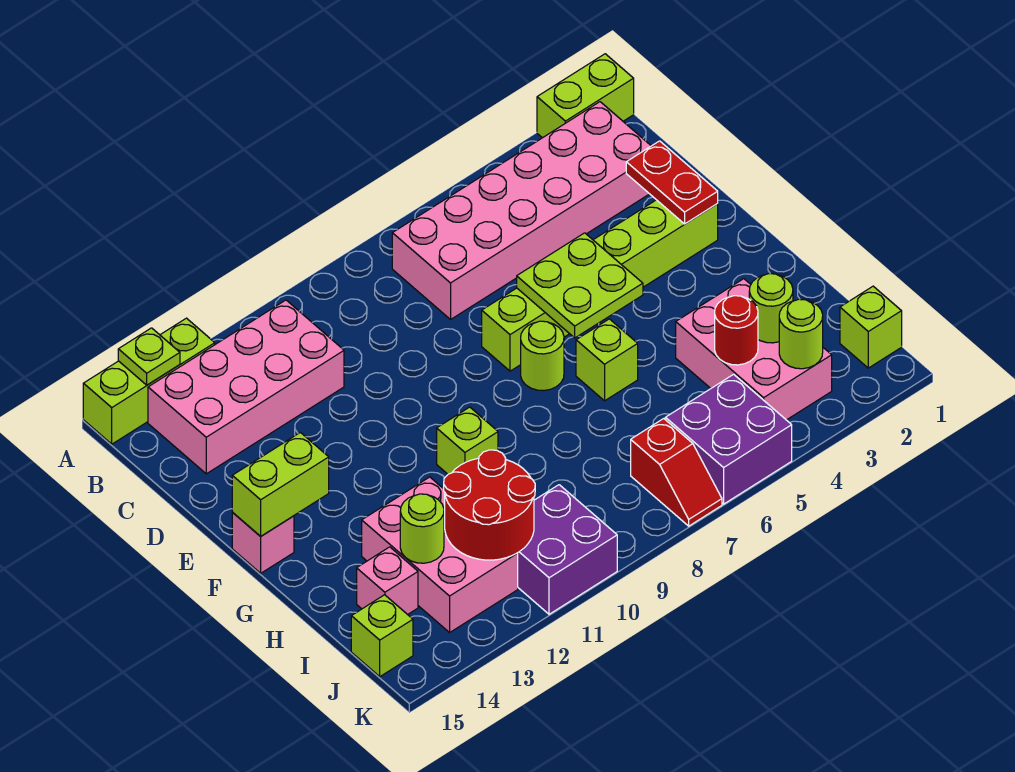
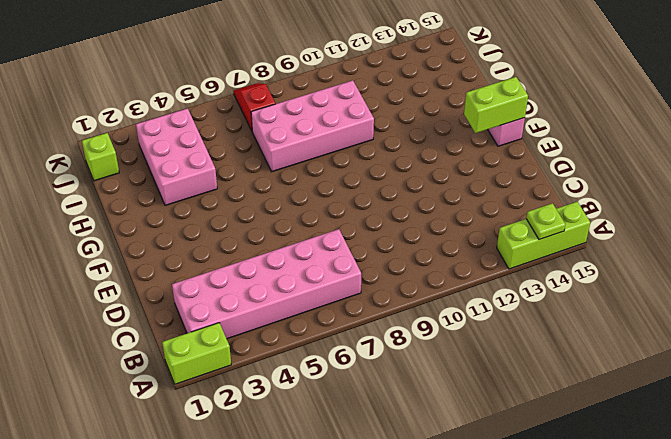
pink brick H7:I10 level 1 -> pink brick B11:C14 level 1
none -> lime brick E2:E7 level 1
none -> lime round brick F7 level 1
none -> lime brick G6 level 1

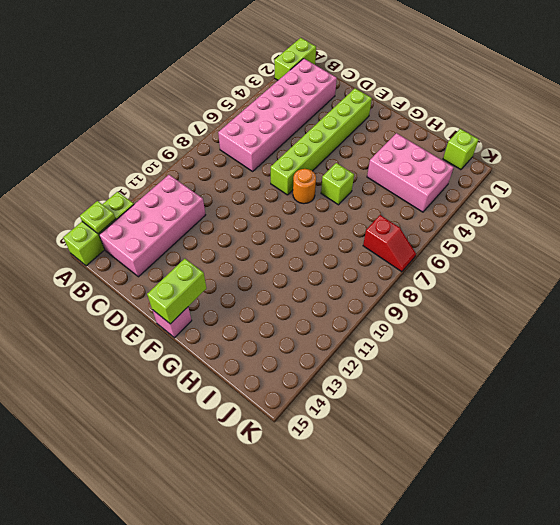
orange round brick F7 level 1 -> lime round brick F7 level 1
none -> lime brick G10 level 1
none -> pink brick H12:J13 level 1
none -> pink brick I14 level 1

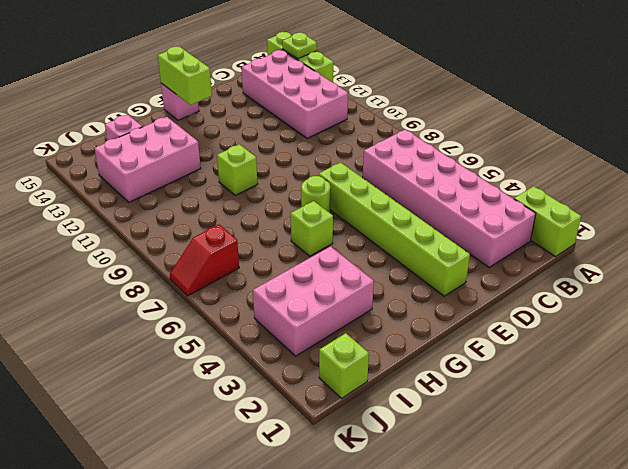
none -> purple brick J5:K6 level 1
none -> purple brick J10:K11 level 1
none -> lime brick J15 level 1

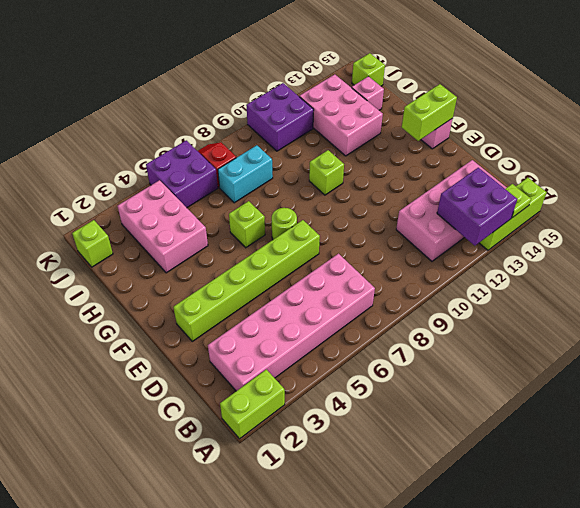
purple brick A12:B13 level 2 -> none
cyan brick I7:I8 level 1 -> none
none -> red plate D2:E2 level 2
none -> lime plate E5:F6 level 2
none -> lime round brick I3 level 2

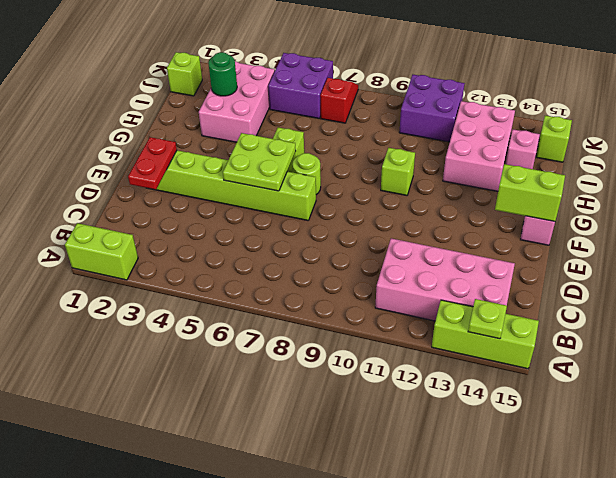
green round brick I3 level 2 -> lime round brick I3 level 2
none -> pink brick B2:C7 level 1
none -> red round brick I4 level 2
none -> red round brick I11:J12 level 2

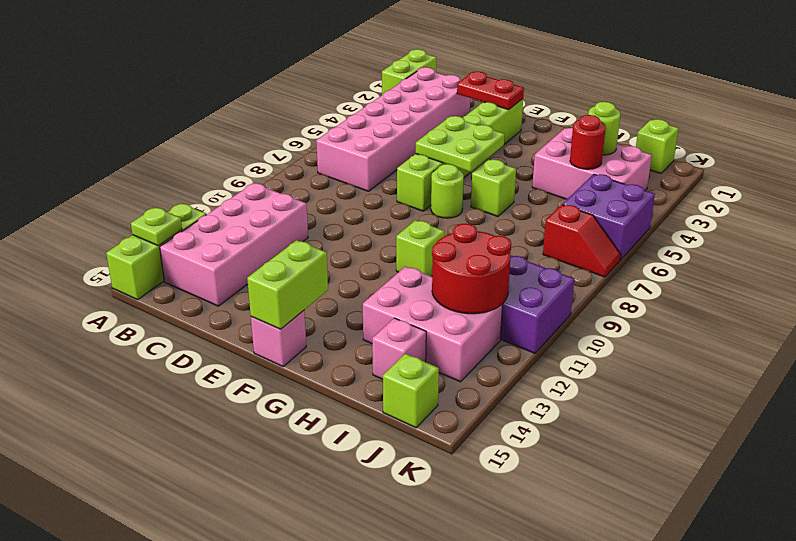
none -> lime round brick I13 level 2
none -> lime round brick J3 level 2

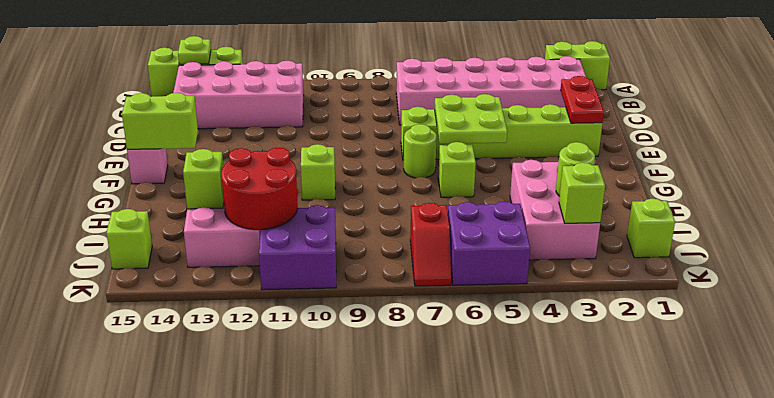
lime brick I13 level 2 -> lime round brick I13 level 2
lime brick J3 level 2 -> lime round brick J3 level 2
none -> pink brick I14 level 1
none -> red round brick I4 level 2

